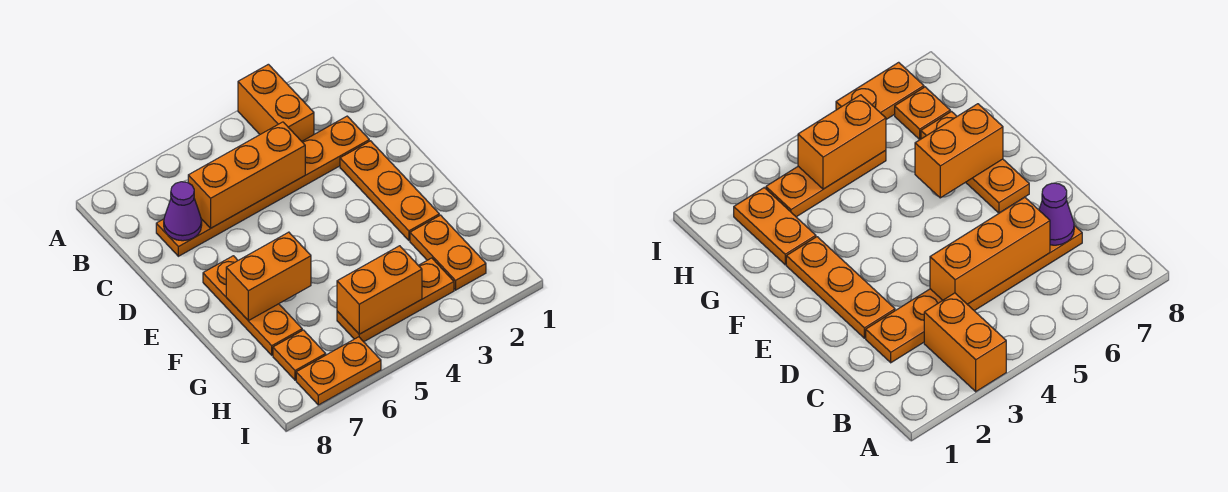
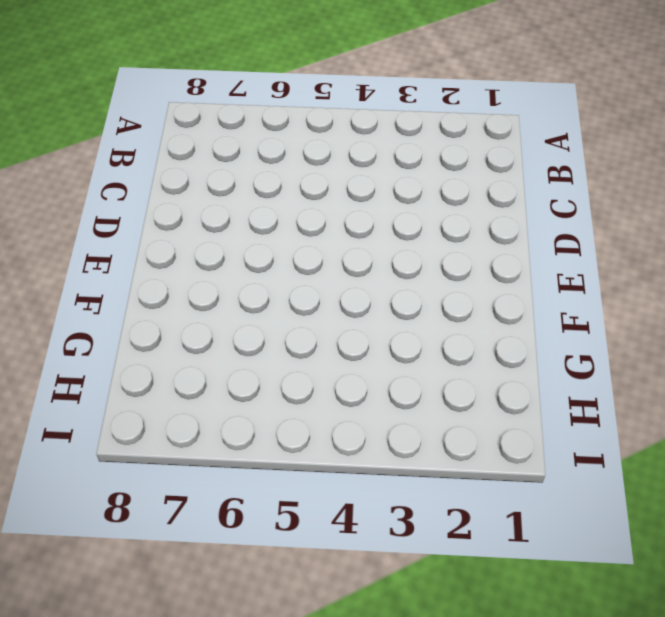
none -> orange brick A3:B3 level 1
none -> orange plate C2:C7 level 1
none -> orange plate D2:F2 level 1

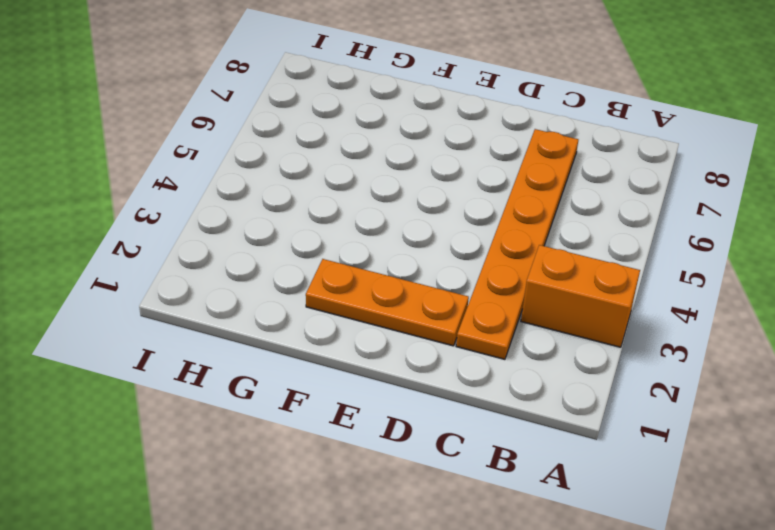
none -> orange plate E7:G7 level 1
none -> orange plate G2:H2 level 1
none -> orange plate H3:H5 level 1

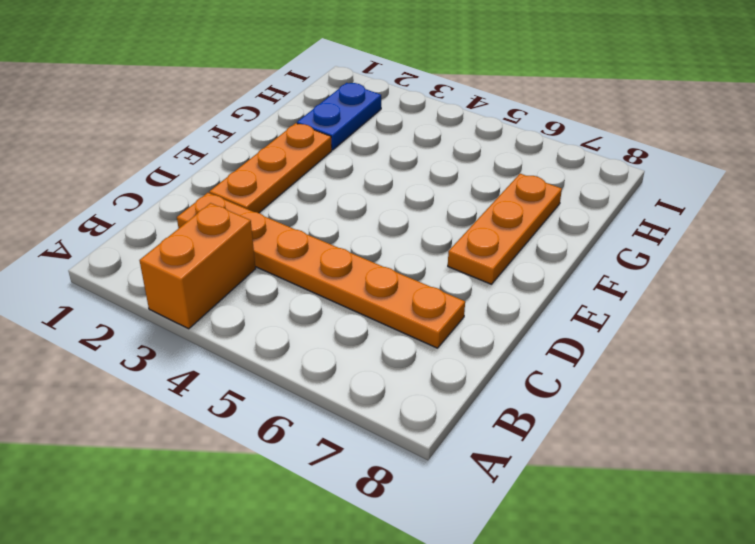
blue plate G2:H2 level 1 -> orange plate G2:H2 level 1
none -> orange plate H3:H5 level 1
none -> orange plate H7 level 1
none -> orange plate I6:I7 level 1

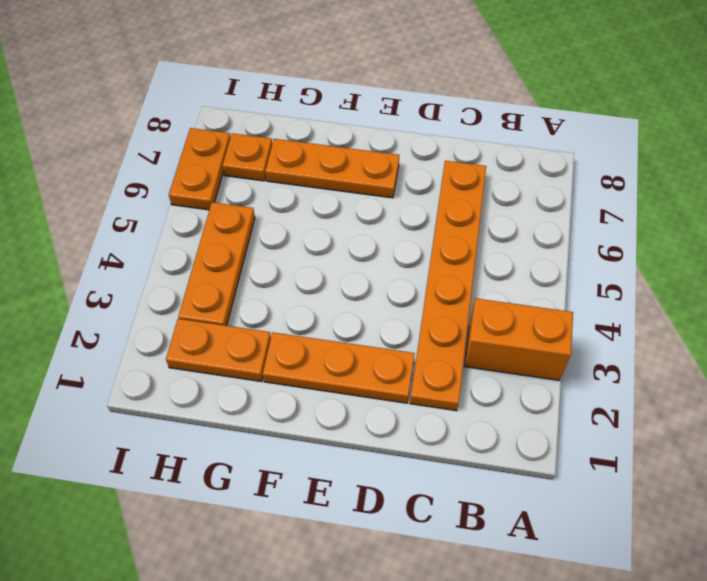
none -> orange brick C4:C6 level 2
none -> purple cone C7 level 2
none -> orange brick F6:F7 level 2

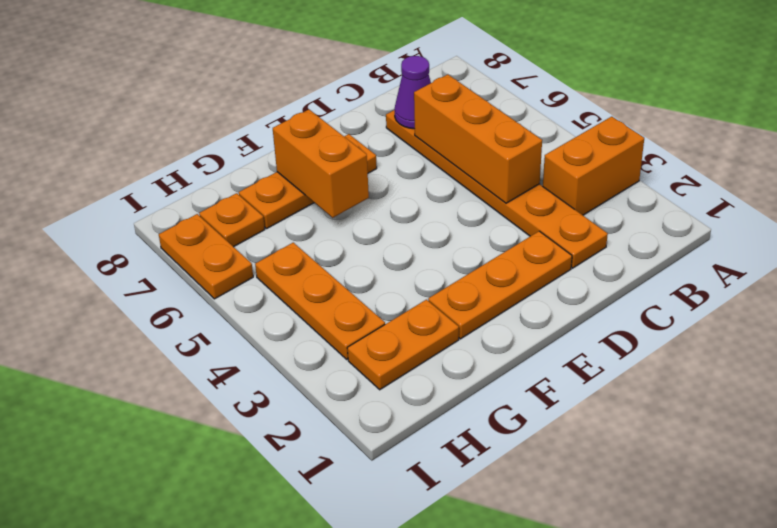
none -> orange brick H4:H5 level 2

